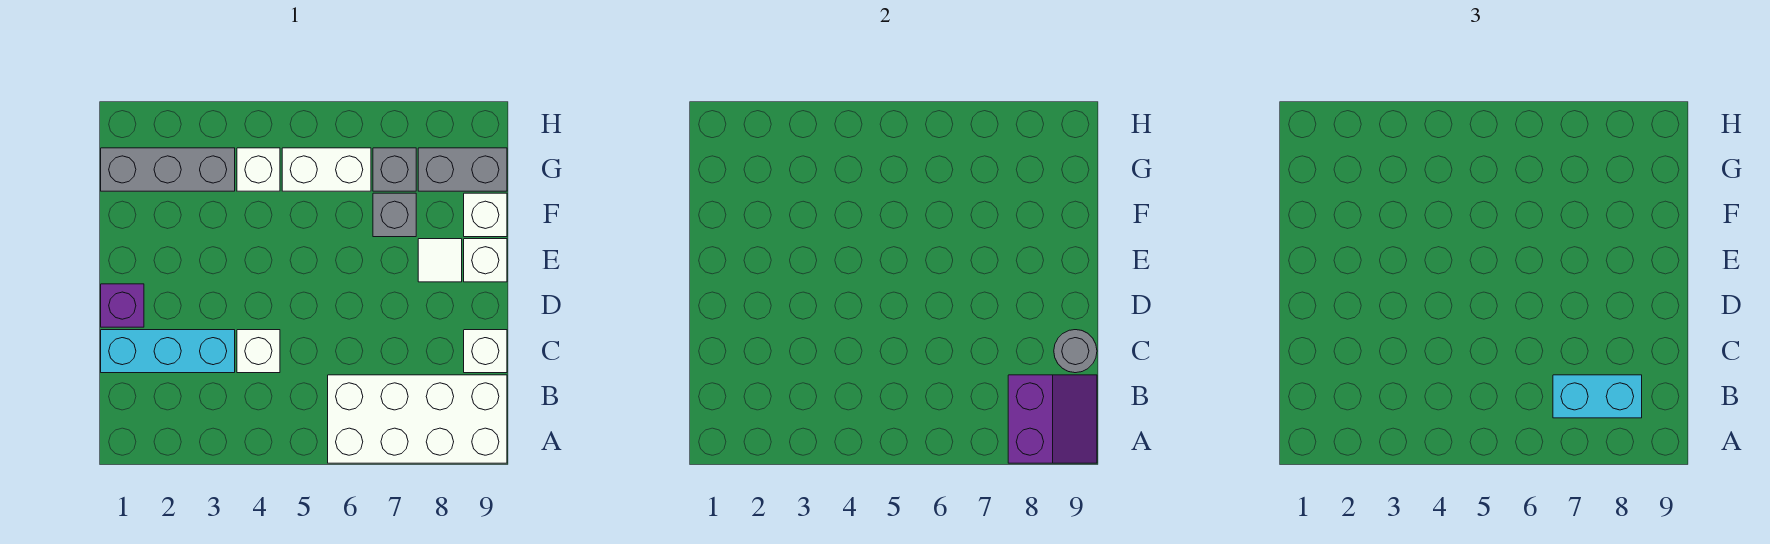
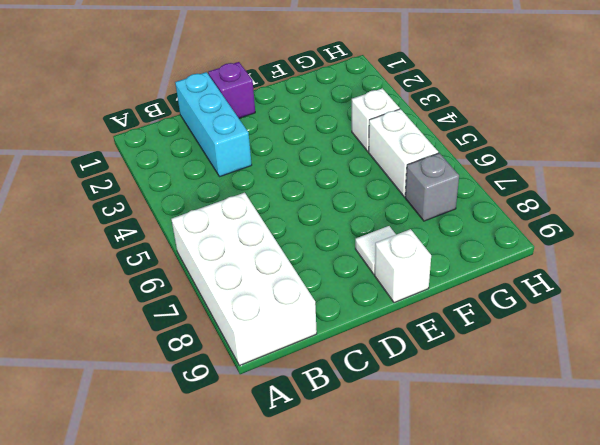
none -> white brick C4 level 1
none -> white brick C9 level 1
none -> grey brick F7 level 1

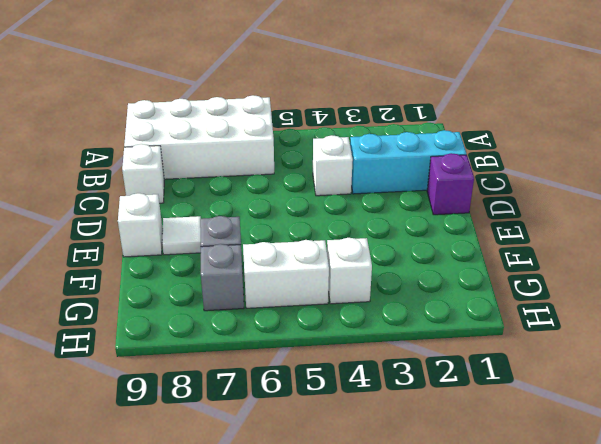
none -> white brick F9 level 1
none -> grey brick G1:G3 level 1
none -> grey brick G8:G9 level 1

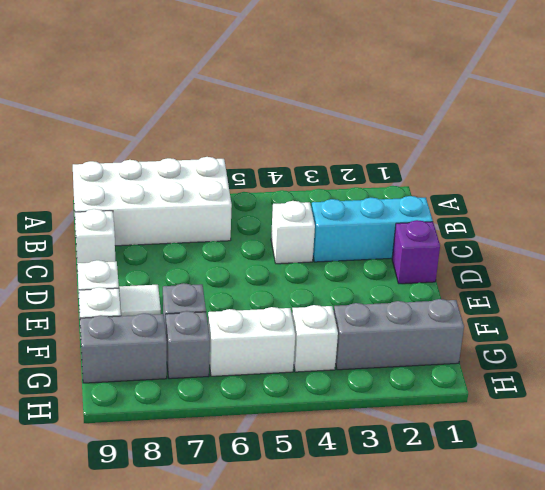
none -> purple slope A8:B9 level 2 top 8
none -> grey round brick C9 level 2
none -> cyan brick B7:B8 level 3

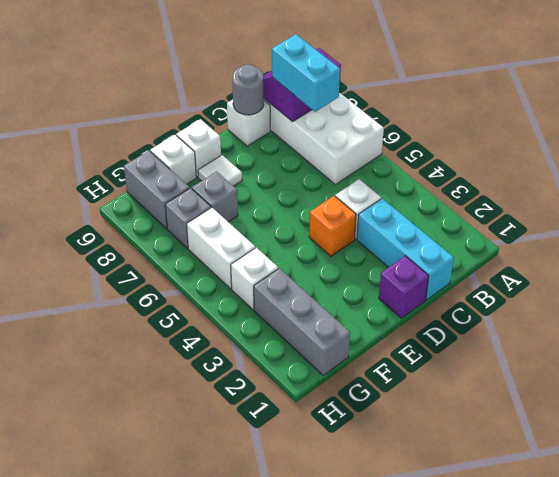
orange brick D4 level 1 -> none

